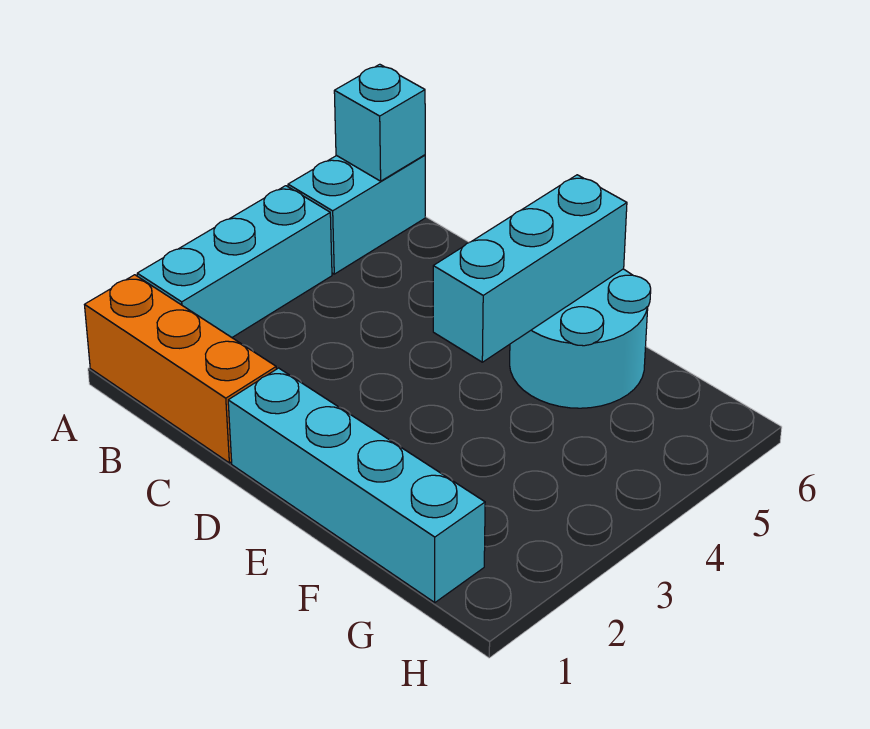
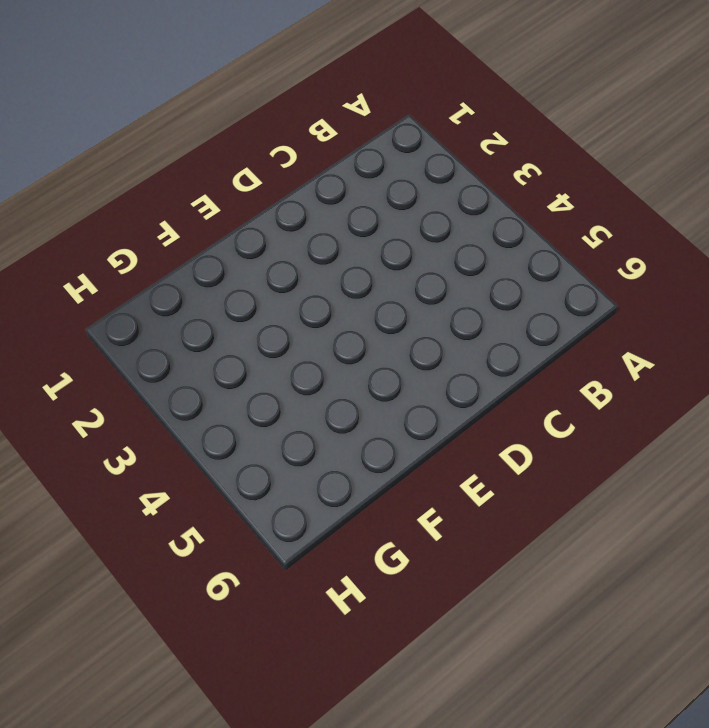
none -> orange brick A1:C1 level 1
none -> cyan brick A2:A4 level 1

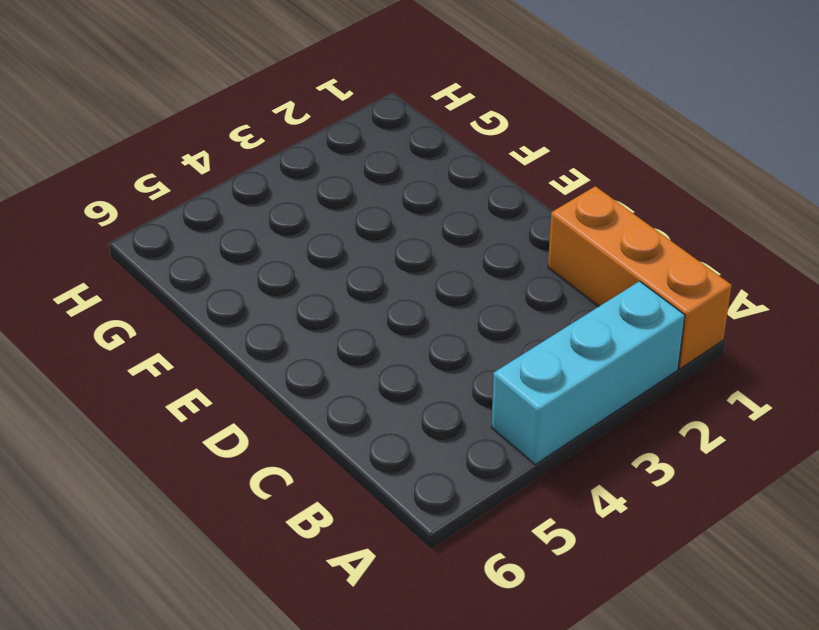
none -> cyan brick A5:A6 level 1
none -> cyan brick D1:G1 level 1

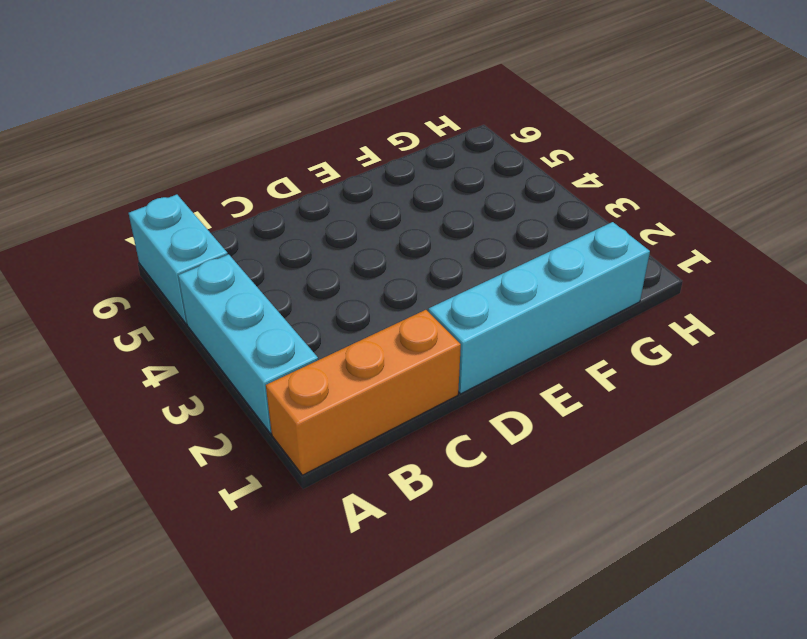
none -> cyan round brick E5:F6 level 1
none -> cyan brick A6 level 2

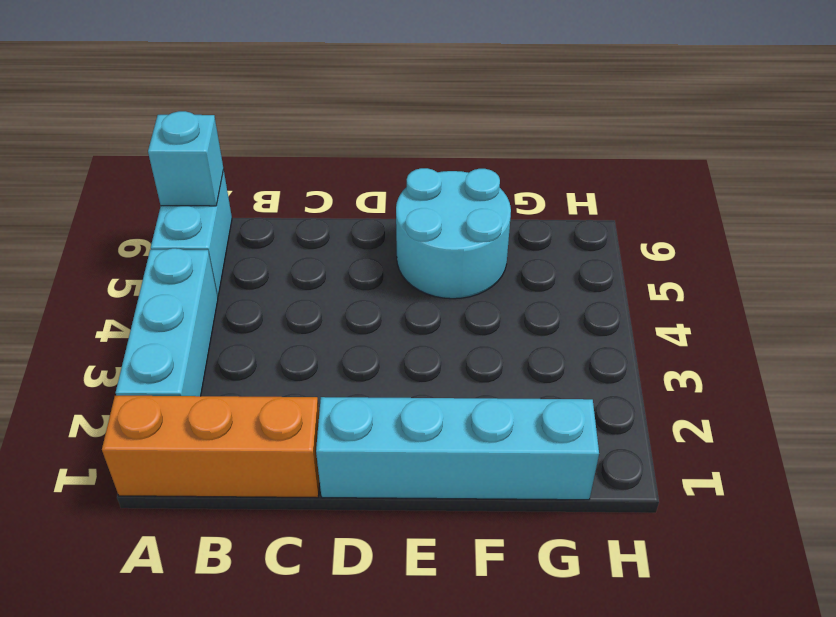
none -> cyan brick E4:E6 level 2

